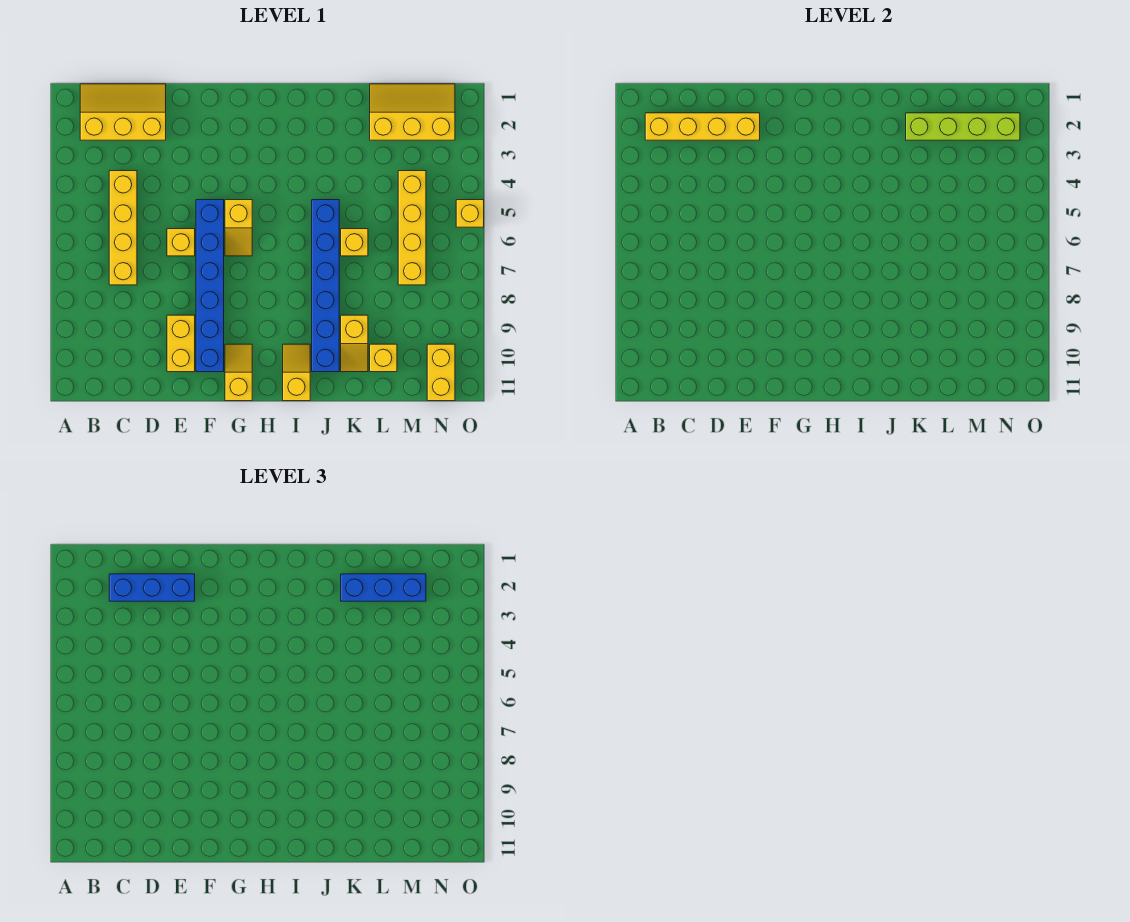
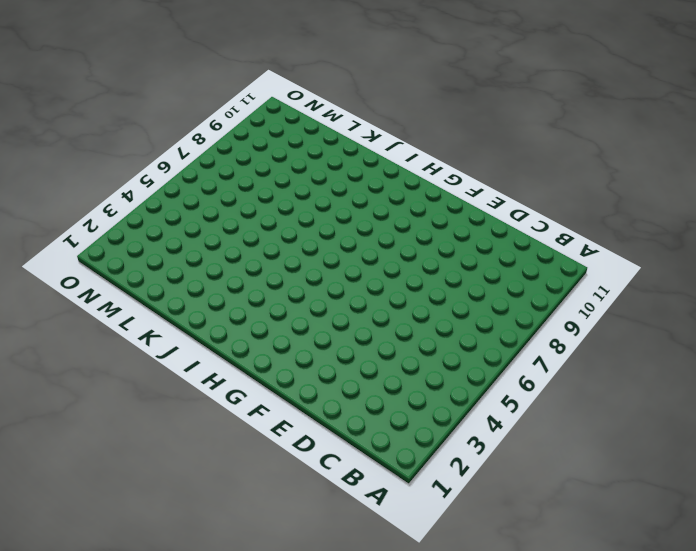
none -> yellow slope B1:D2 level 1 top 2
none -> yellow brick C4:C7 level 1
none -> yellow brick E6 level 1

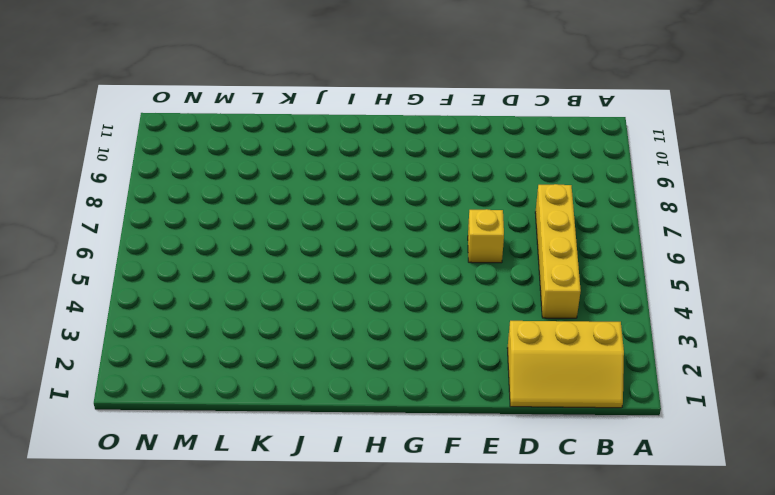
none -> yellow brick E9:E10 level 1
none -> blue brick F5:F10 level 1
none -> yellow slope G5:G6 level 1 top 5

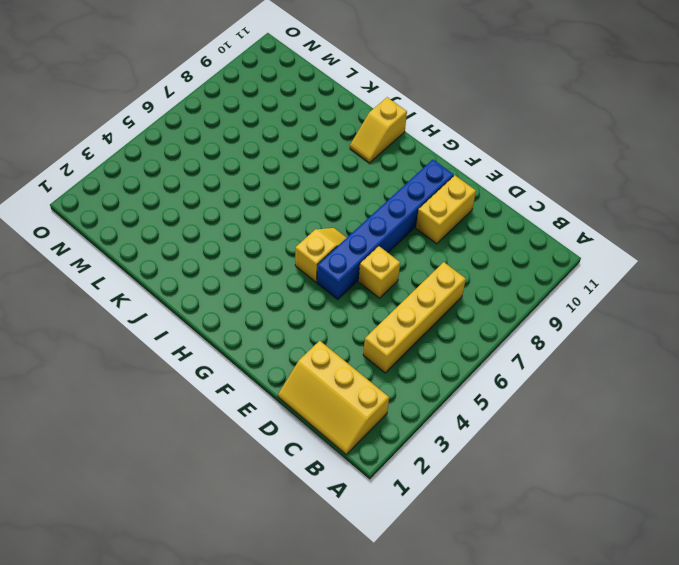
none -> yellow slope G10:G11 level 1 top 11
none -> blue brick J5:J10 level 1
none -> yellow brick K6 level 1

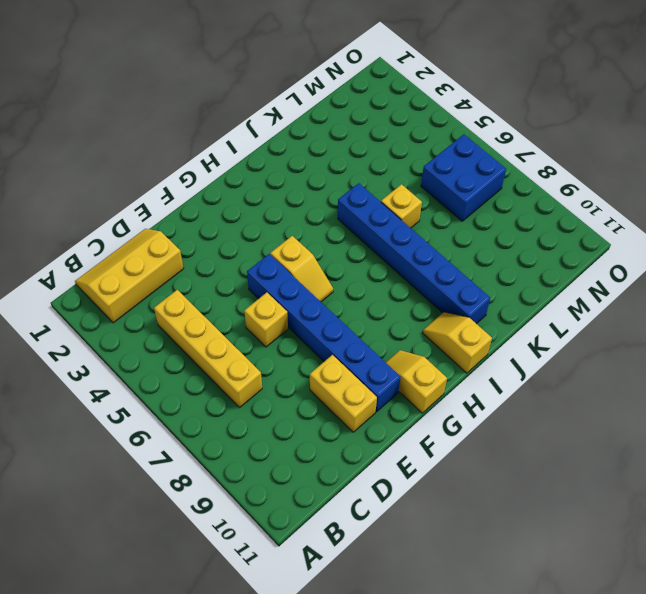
blue brick M6:N7 level 1 -> yellow brick M4:M7 level 1
none -> yellow slope K9:K10 level 1 top 9
none -> yellow slope L1:N2 level 1 top 2
none -> yellow brick L10 level 1

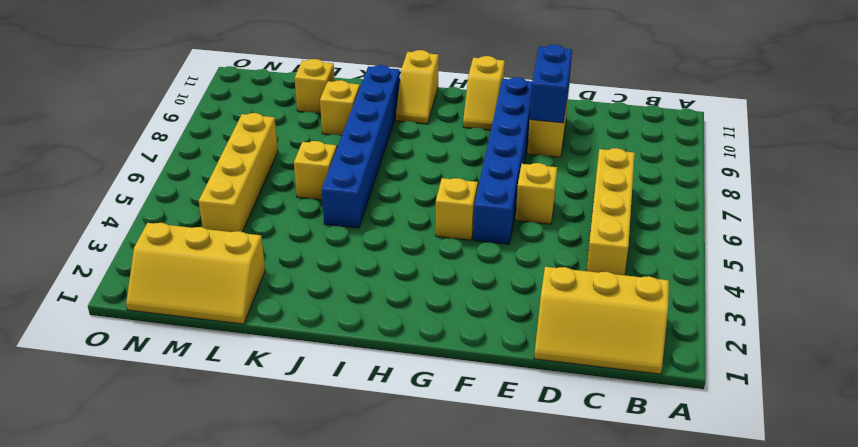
blue brick E9:E10 level 2 -> none
none -> yellow brick N10:N11 level 1
none -> yellow brick O5 level 1
none -> yellow brick B2:E2 level 2

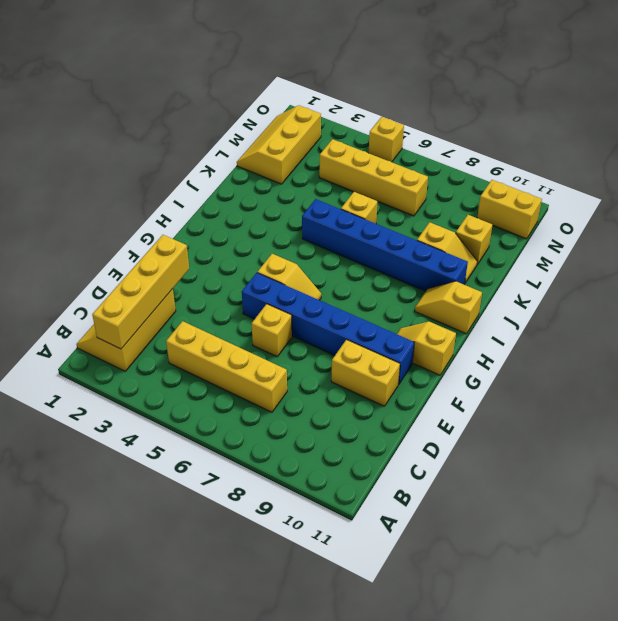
none -> lime brick K2:N2 level 2
none -> blue brick C2:E2 level 3
none -> blue brick K2:M2 level 3

